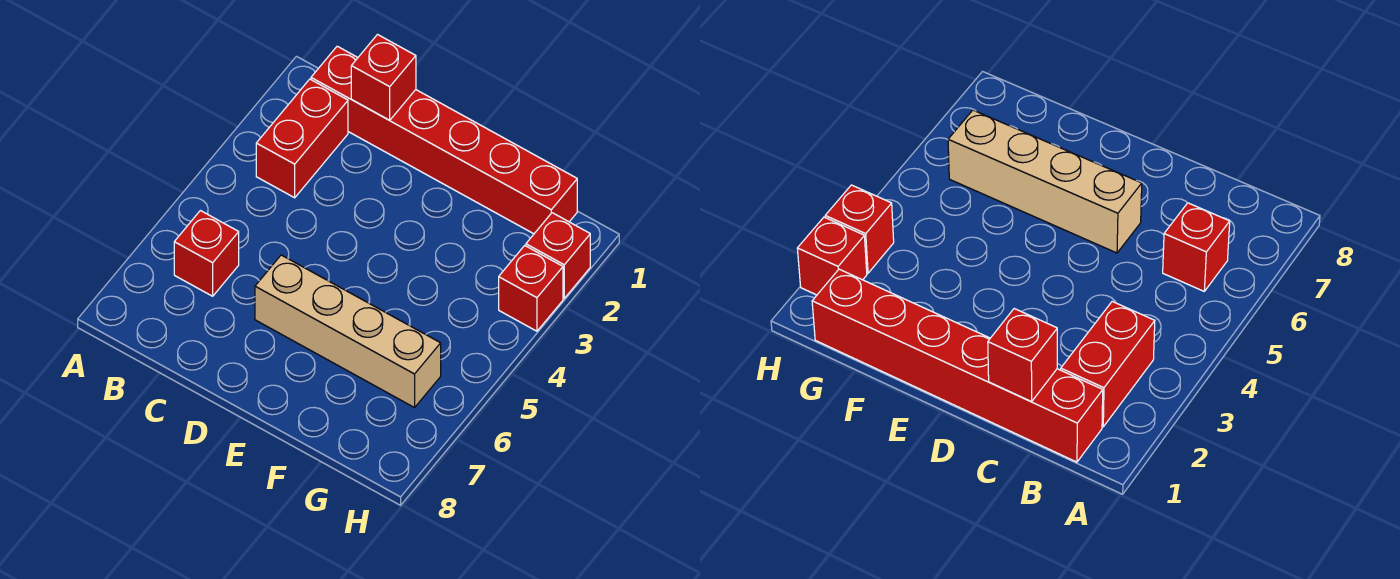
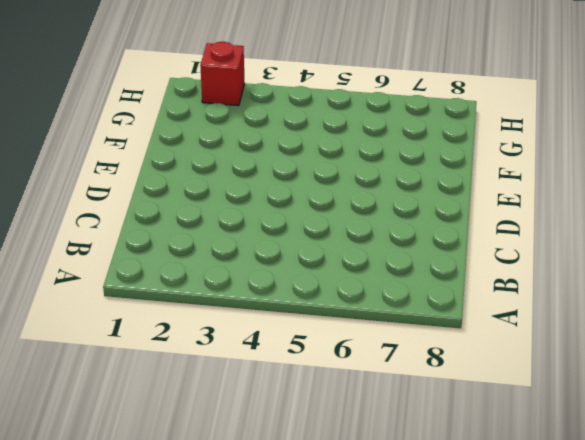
none -> red brick B1:G1 level 1
none -> red brick B2:B3 level 1

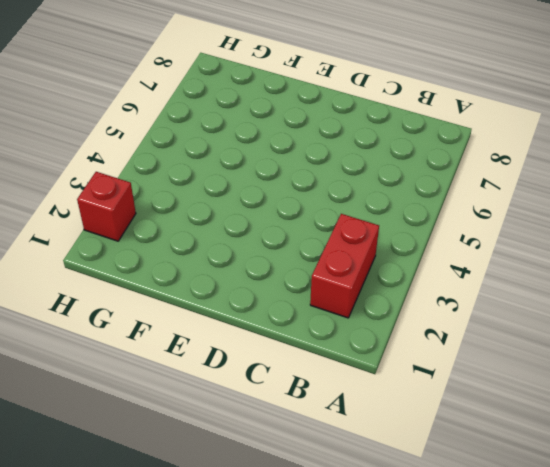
none -> red brick B1:G1 level 1
none -> red brick B6 level 1

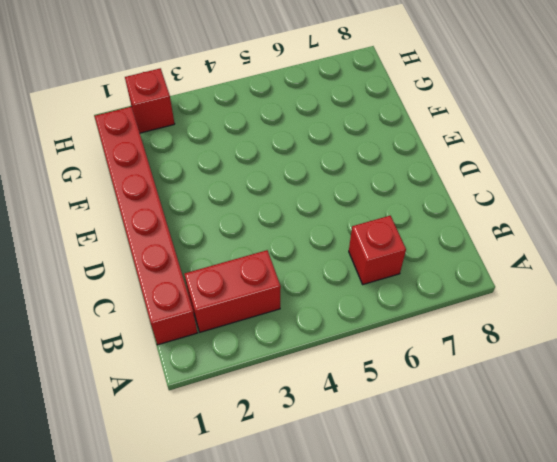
none -> tan brick D6:G6 level 1
none -> red brick H3 level 1

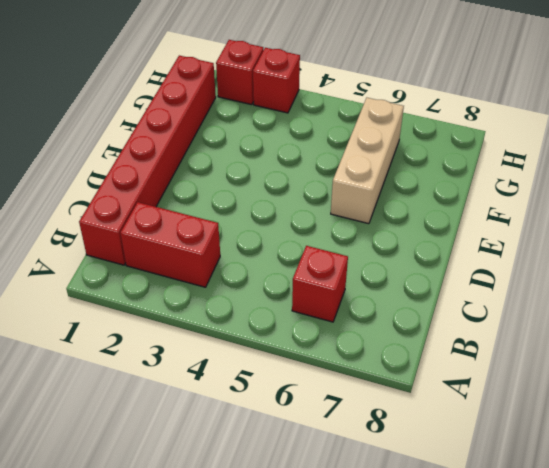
tan brick E6:G6 level 1 -> tan brick D6:G6 level 1
none -> red brick C1 level 2

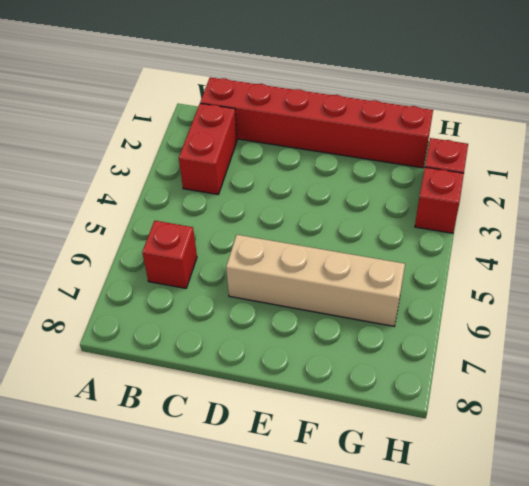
none -> red brick C1 level 2

